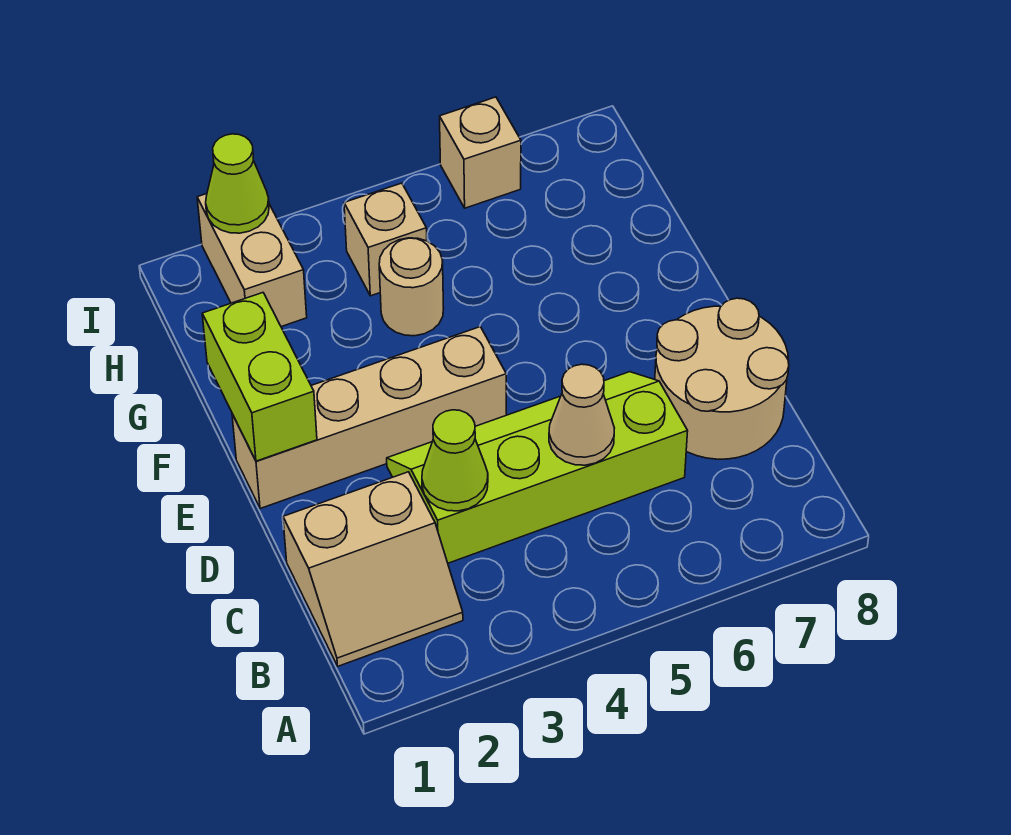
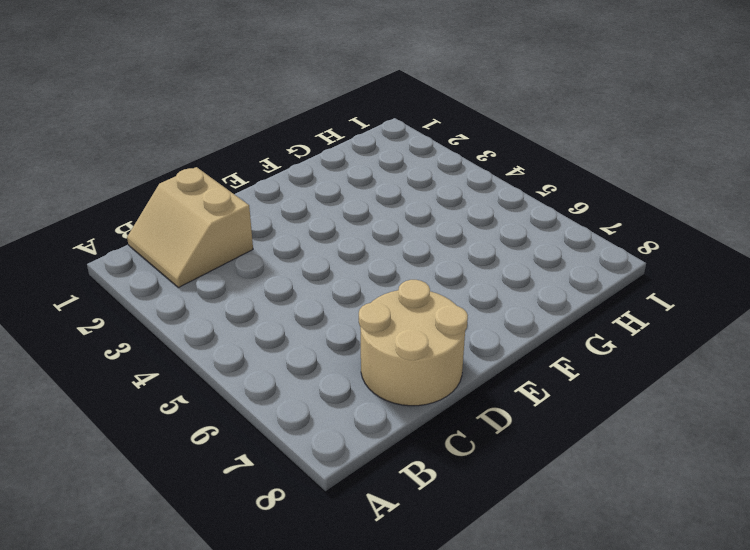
none -> lime slope C3:D6 level 1 top C
none -> tan brick E1:E4 level 1
none -> tan round brick G4 level 1

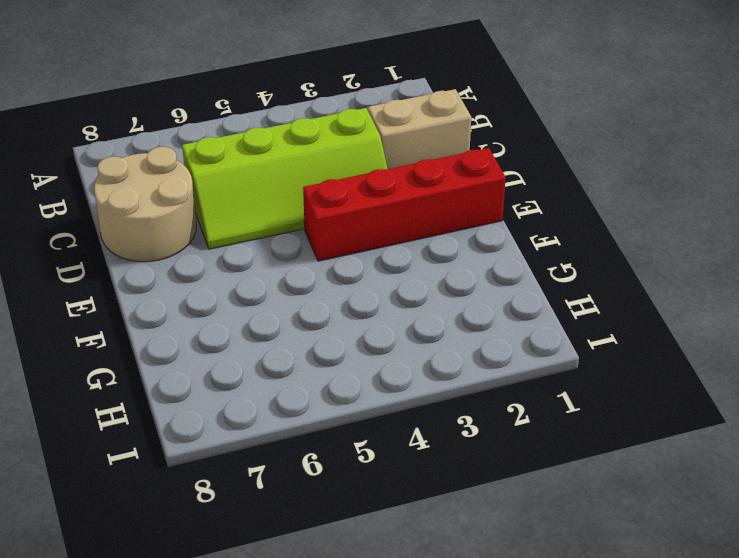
red brick E1:E4 level 1 -> tan brick E1:E4 level 1
none -> tan round brick G4 level 1
none -> tan brick H2:I2 level 1
none -> tan brick H4 level 1

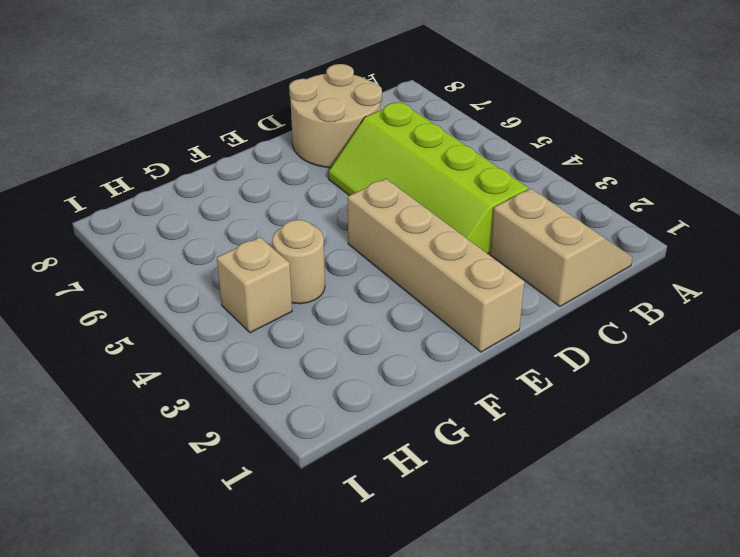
none -> tan brick H2:I2 level 1
none -> tan brick I6 level 1
none -> lime cone C3 level 2

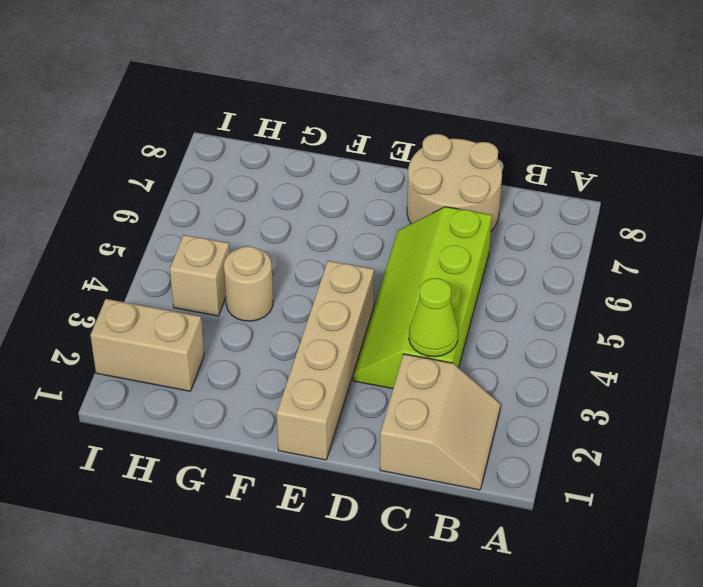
none -> tan brick I6 level 1
none -> tan cone C5 level 2
none -> lime brick E1:F1 level 2

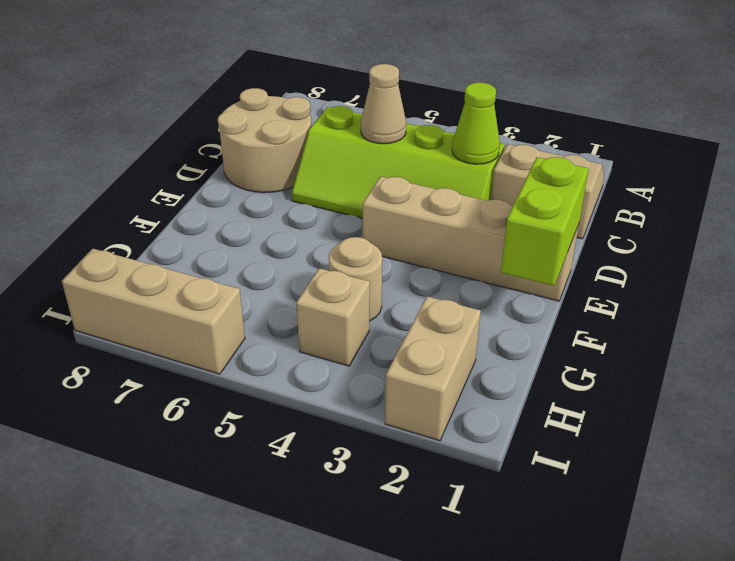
tan brick I6:I8 level 1 -> tan brick I6 level 1
none -> lime cone I2 level 2

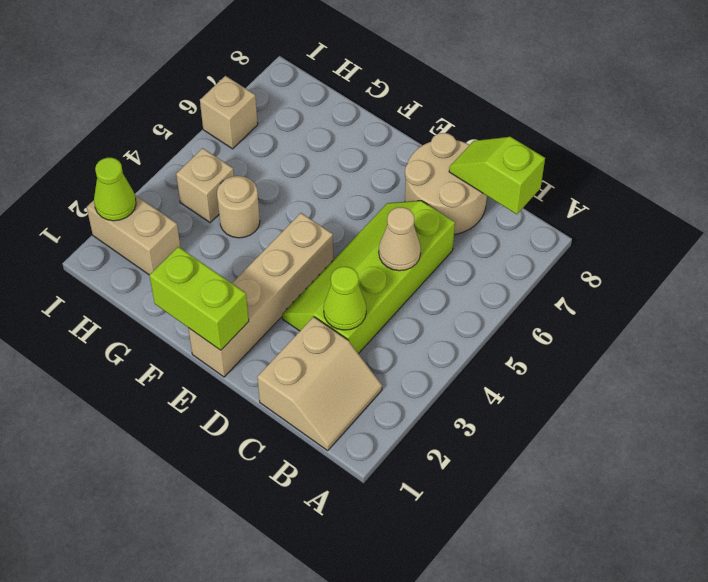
lime slope B8:C8 level 2 top B -> none

